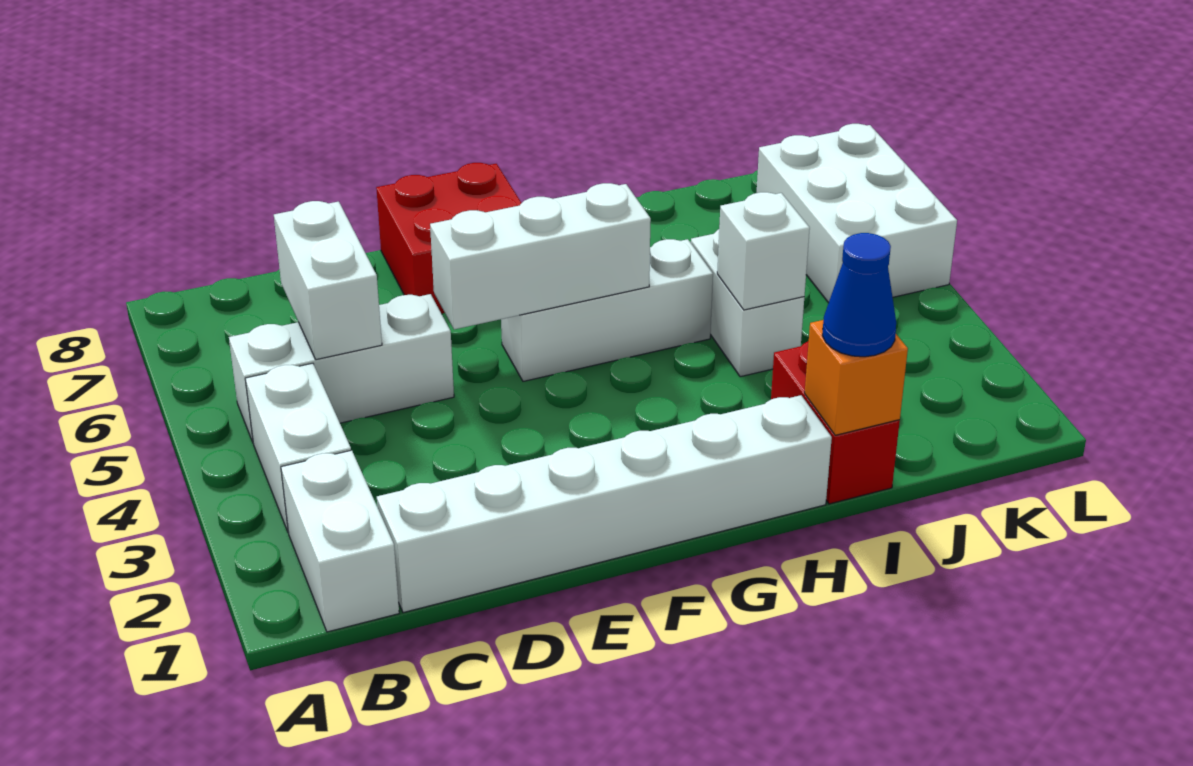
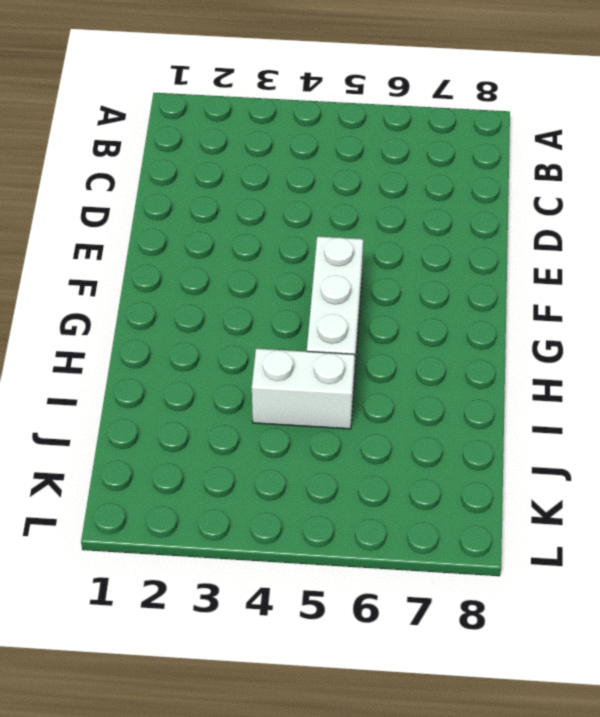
none -> white brick B1:B2 level 1
none -> white brick B3:B4 level 1
none -> white brick B5:D5 level 1

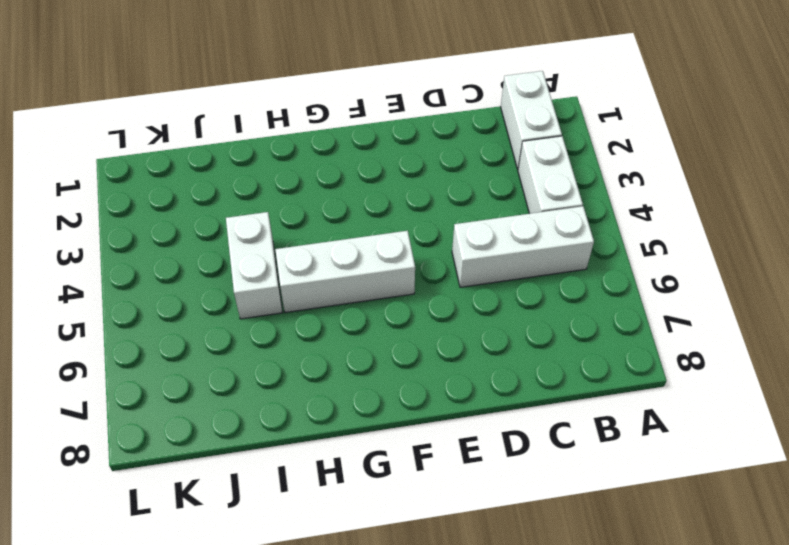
none -> white brick C1:H1 level 1
none -> red brick E7:F8 level 1
none -> red brick I1:I2 level 1

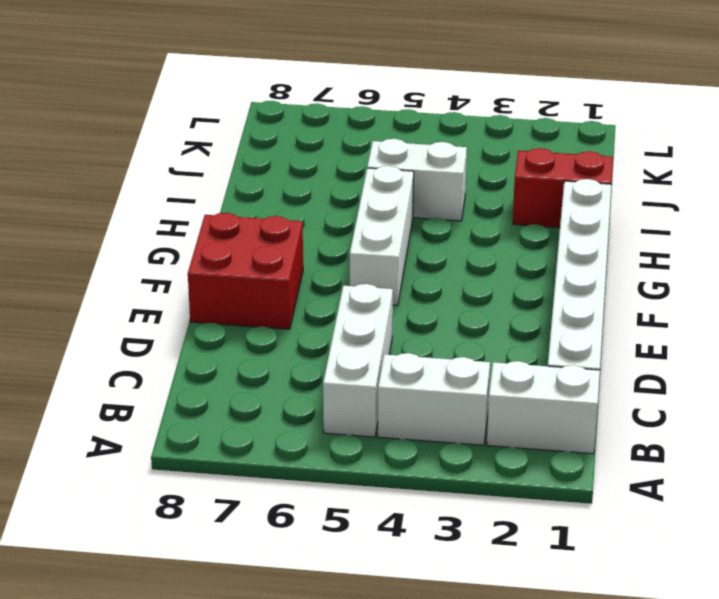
none -> white brick K5:L7 level 1
none -> white brick C5:C6 level 2
none -> white brick E5:G5 level 2

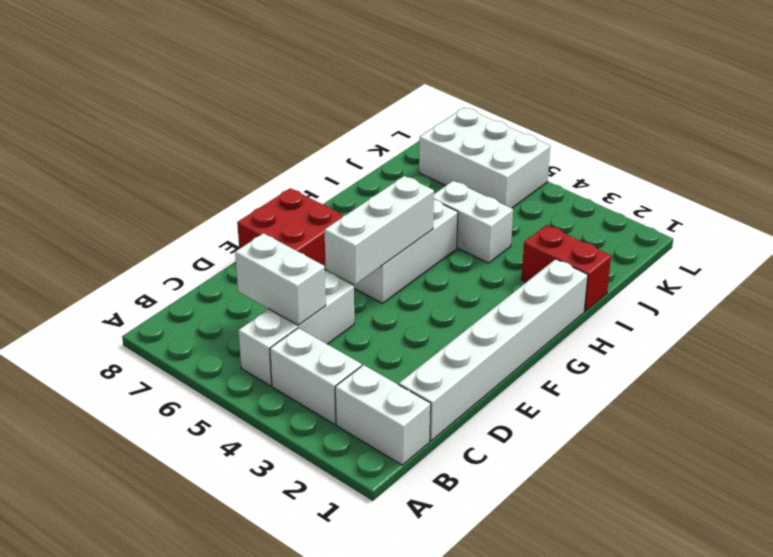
none -> orange brick I1 level 2
none -> white brick I4 level 2
none -> blue cone I1 level 3

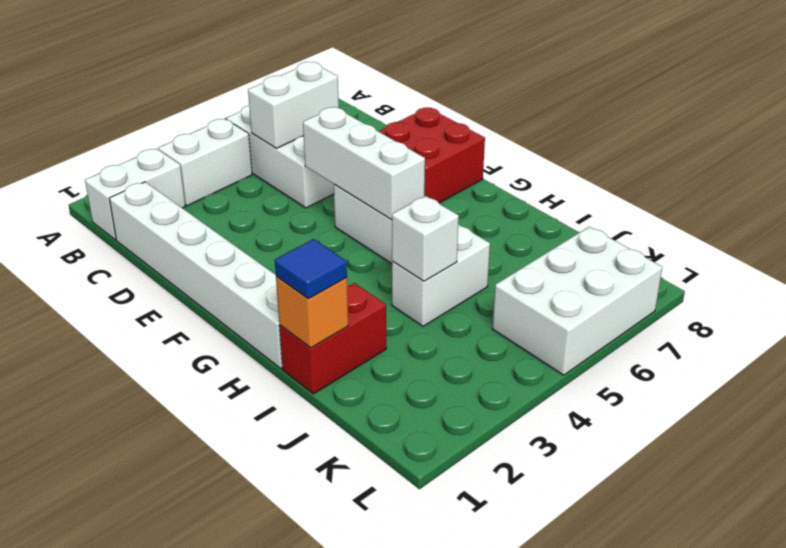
blue tile I1 level 3 -> blue cone I1 level 3

